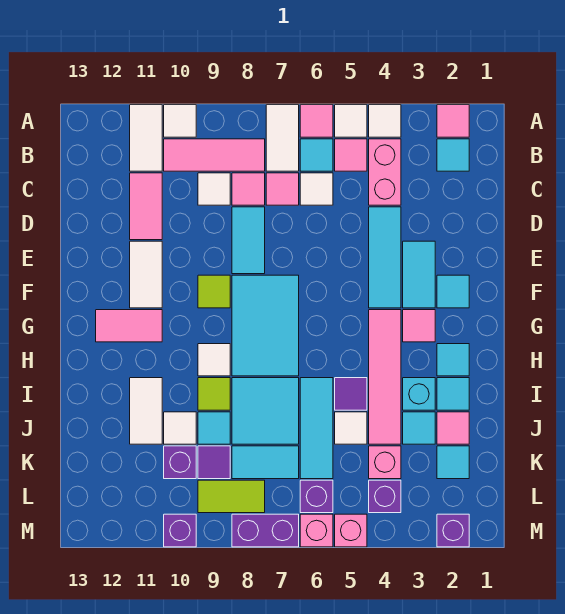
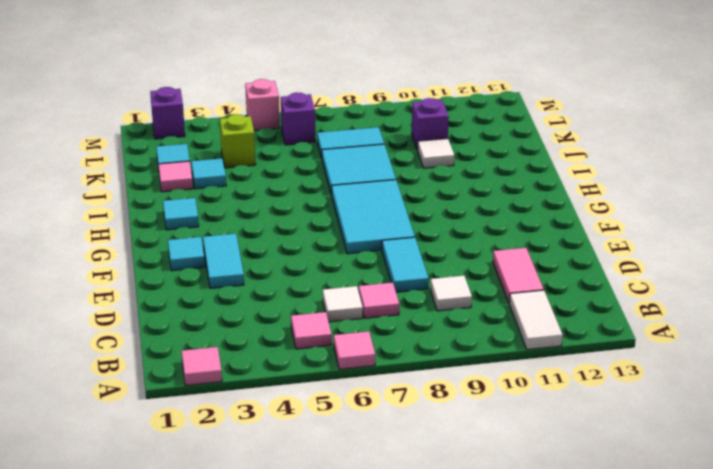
lime brick K4 level 1 -> pink brick K4 level 1
none -> white tile A4 level 1
none -> white tile A5 level 1
none -> white tile A7:B7 level 1
none -> white tile A10 level 1

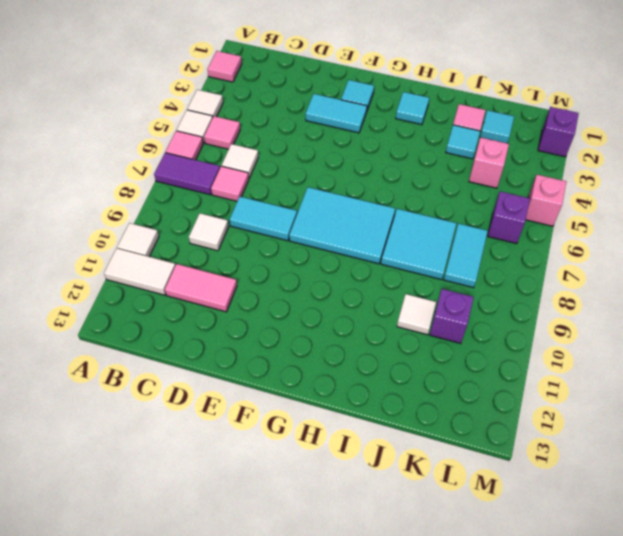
purple tile A7:B7 level 1 -> white tile A7:B7 level 1
none -> cyan tile B2 level 1
none -> pink brick B4:C4 level 1
none -> cyan tile B6 level 1
none -> pink tile B8:B10 level 1

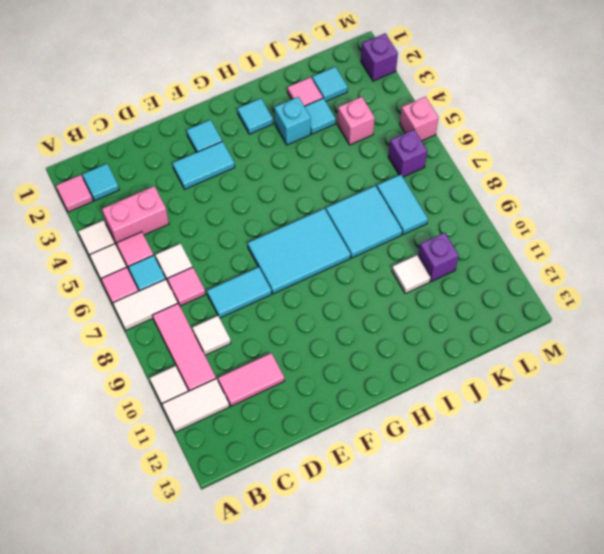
none -> pink tile C8 level 1
none -> cyan tile D4:F4 level 1
none -> white tile E11:F11 level 1
none -> lime tile F9 level 1

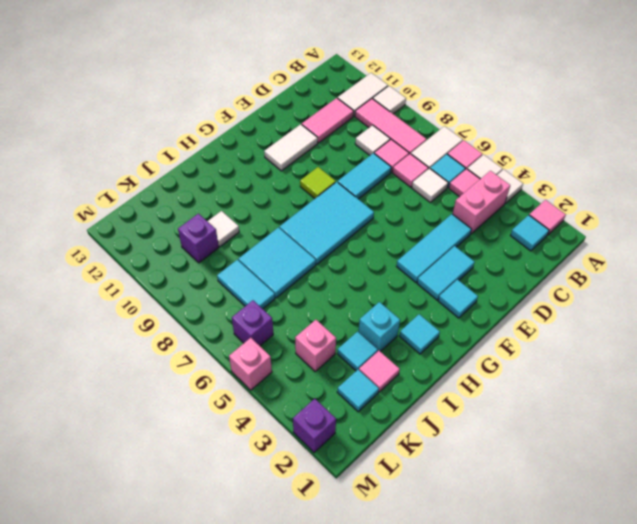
none -> pink tile G3 level 1
none -> pink tile G4:J4 level 1
none -> pink tile G11:G12 level 1
none -> white tile H9 level 1

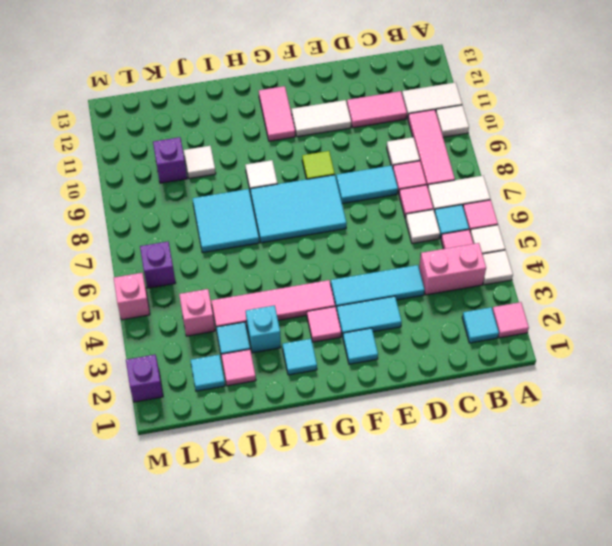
none -> cyan tile I2 level 1
none -> purple tile I5 level 1
none -> cyan tile I6:K6 level 1
none -> lime tile I9 level 1

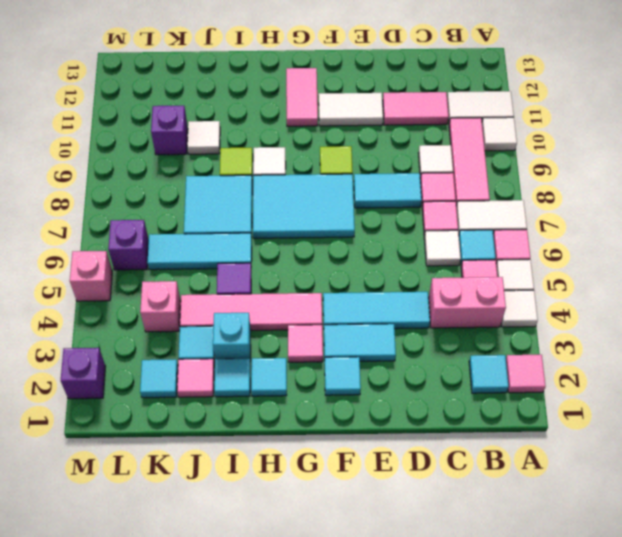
none -> white tile I11:J11 level 1
none -> white tile J5 level 1
none -> cyan tile J9 level 1
none -> cyan tile K7:K8 level 1

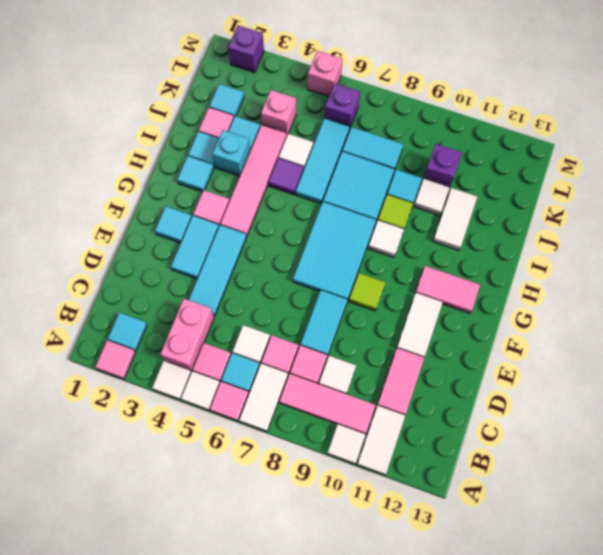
none -> purple tile K9 level 1
none -> purple brick L4 level 1
none -> lime tile L8:L9 level 1
none -> pink brick M6 level 1

